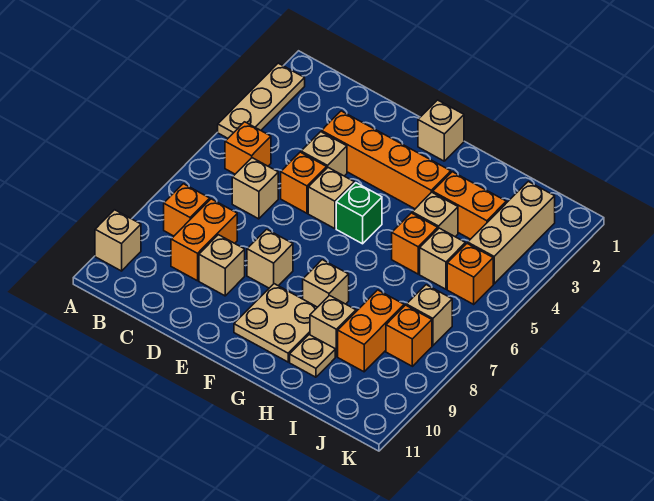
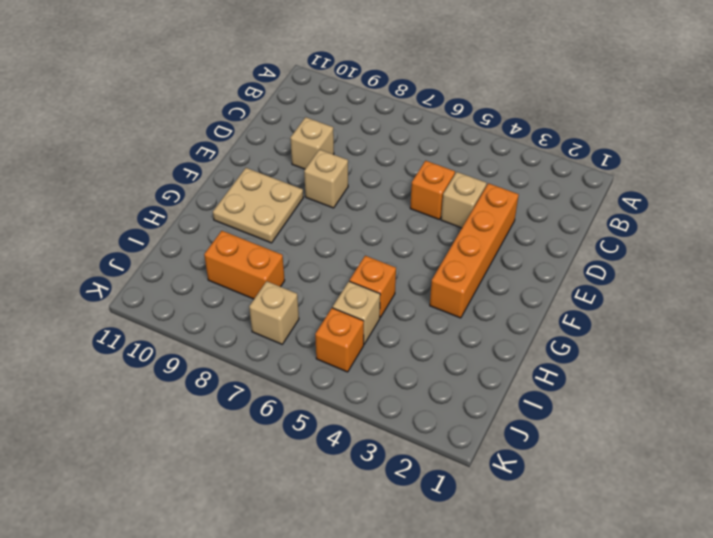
none -> tan plate A2:A4 level 1
none -> tan brick A10 level 1
none -> orange brick B5 level 1

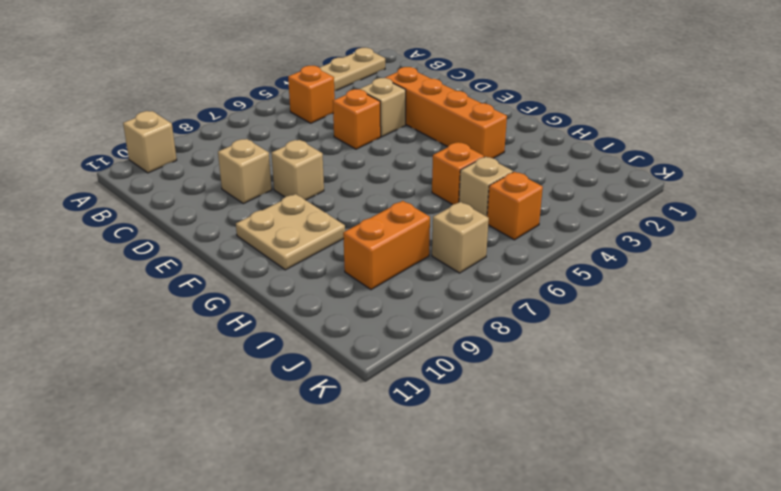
none -> orange brick B8 level 1
none -> tan brick C6 level 1
none -> orange brick C8:C9 level 1

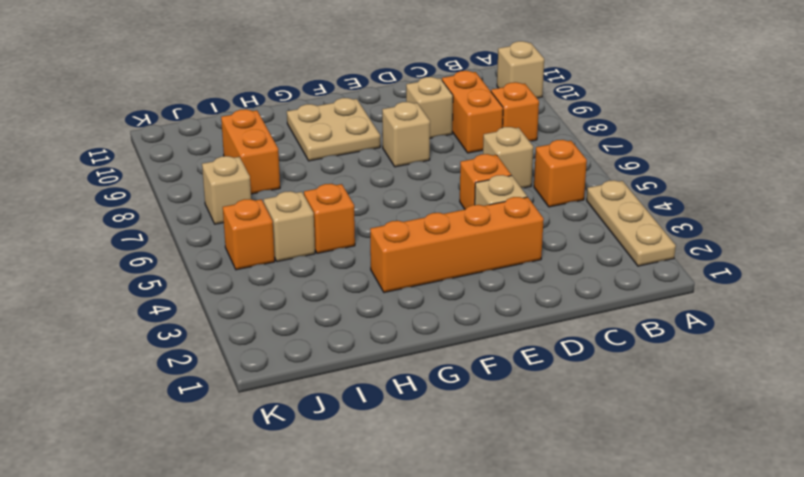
none -> tan brick E5 level 1
none -> tan brick F1 level 1
none -> green brick F5 level 1

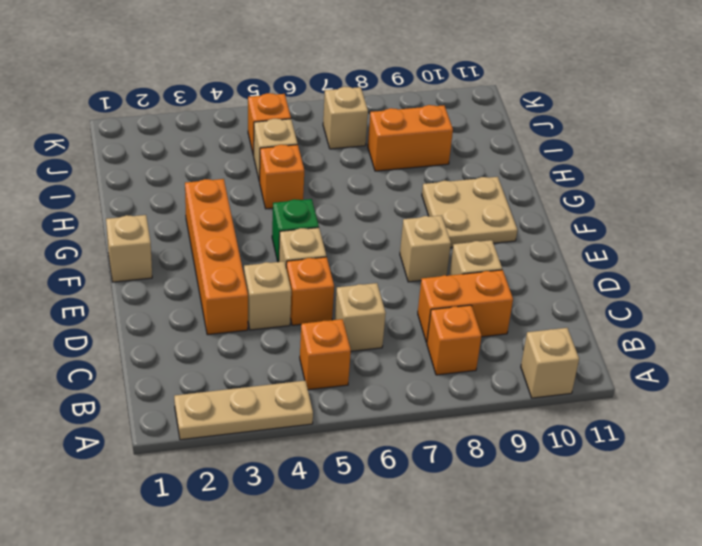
none -> tan brick G8 level 1
none -> orange brick H3:I3 level 1
none -> tan brick H4 level 1

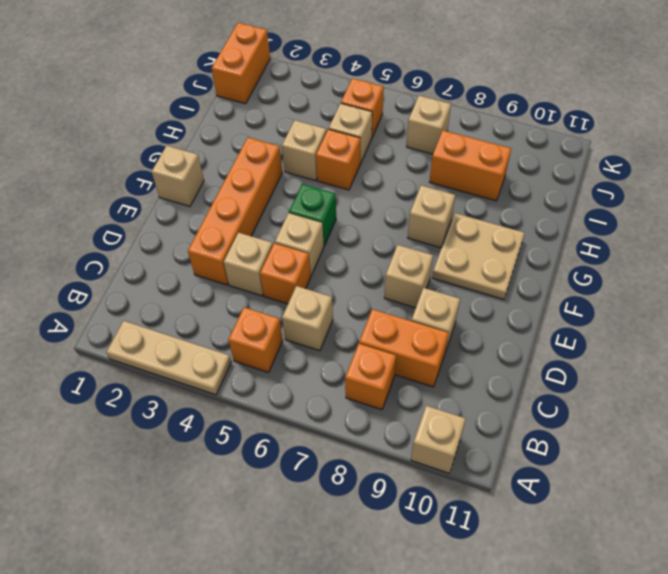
orange brick J1:K1 level 1 -> orange brick H3:I3 level 1
none -> tan brick H9 level 1
none -> tan plate H10 level 1
none -> tan brick J2:J4 level 1

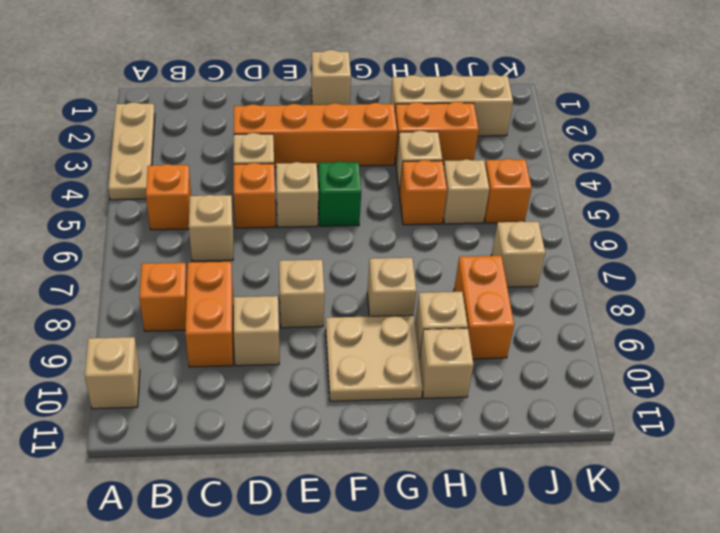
tan brick H2:J2 level 1 -> tan brick J2:J4 level 1
tan brick H10 level 1 -> tan plate H10 level 1
none -> orange brick J8 level 1

